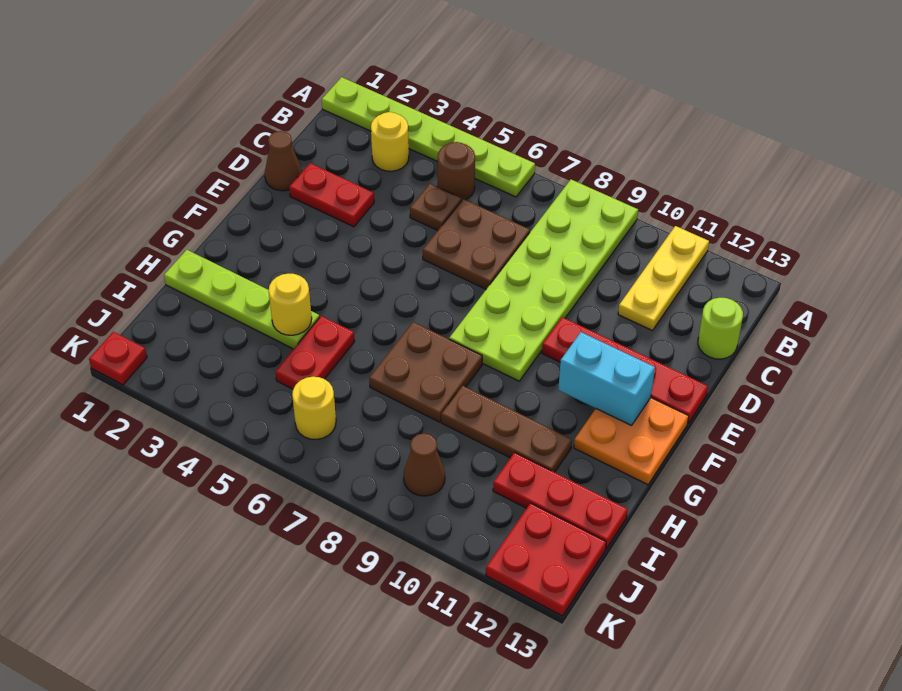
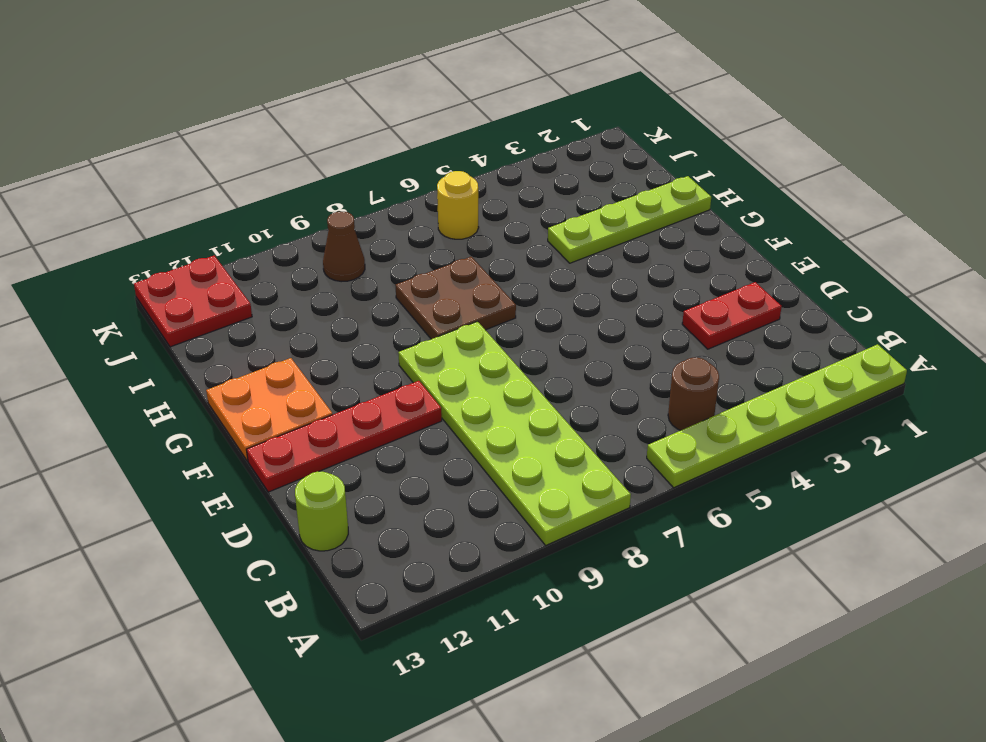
none -> yellow plate A11:C11 level 1
none -> yellow round brick B3 level 1
none -> brown plate C5 level 1

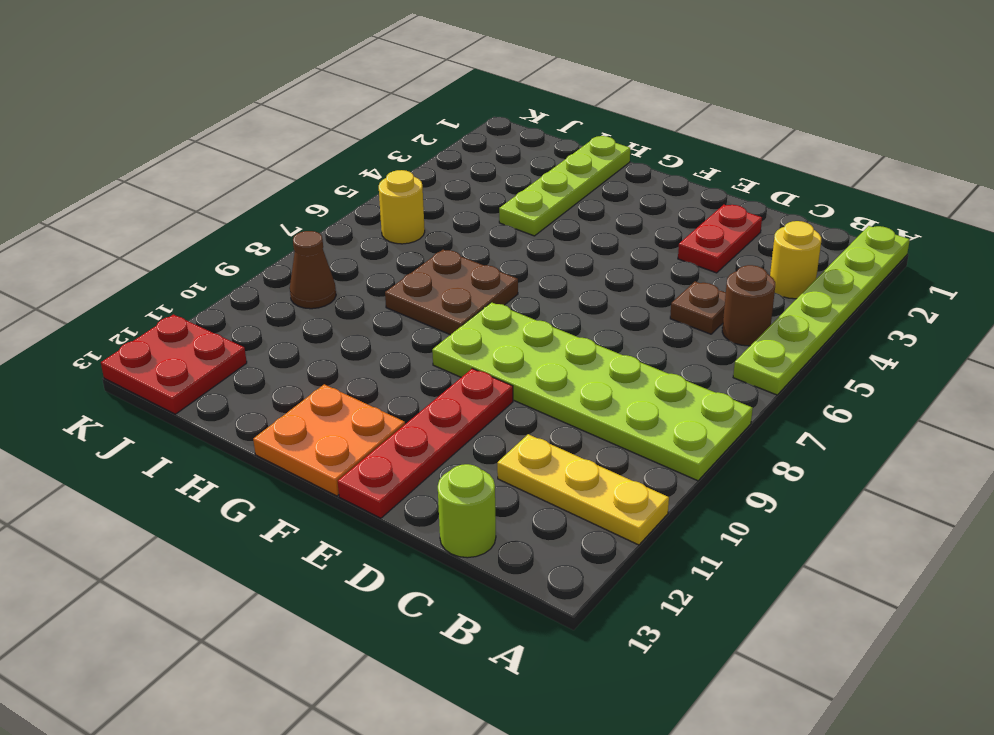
none -> brown plate C6:D7 level 1
none -> brown cone D1 level 1
none -> red plate H5:I5 level 1

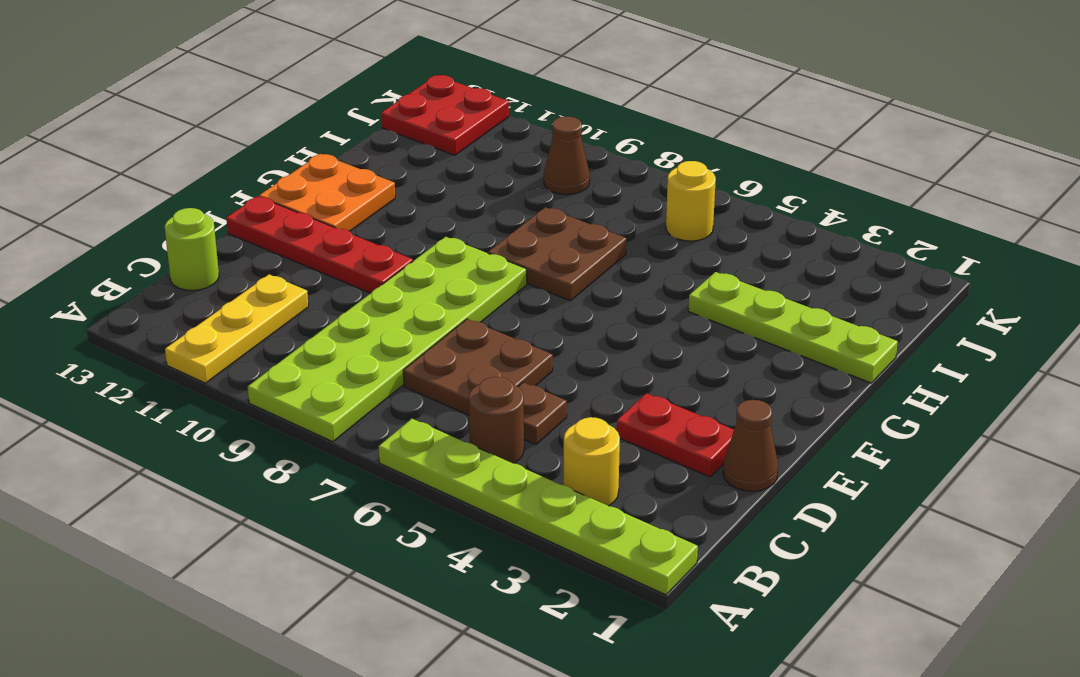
none -> red plate H5:I5 level 1
none -> brown plate H9:H11 level 1
none -> red plate I11:I13 level 1

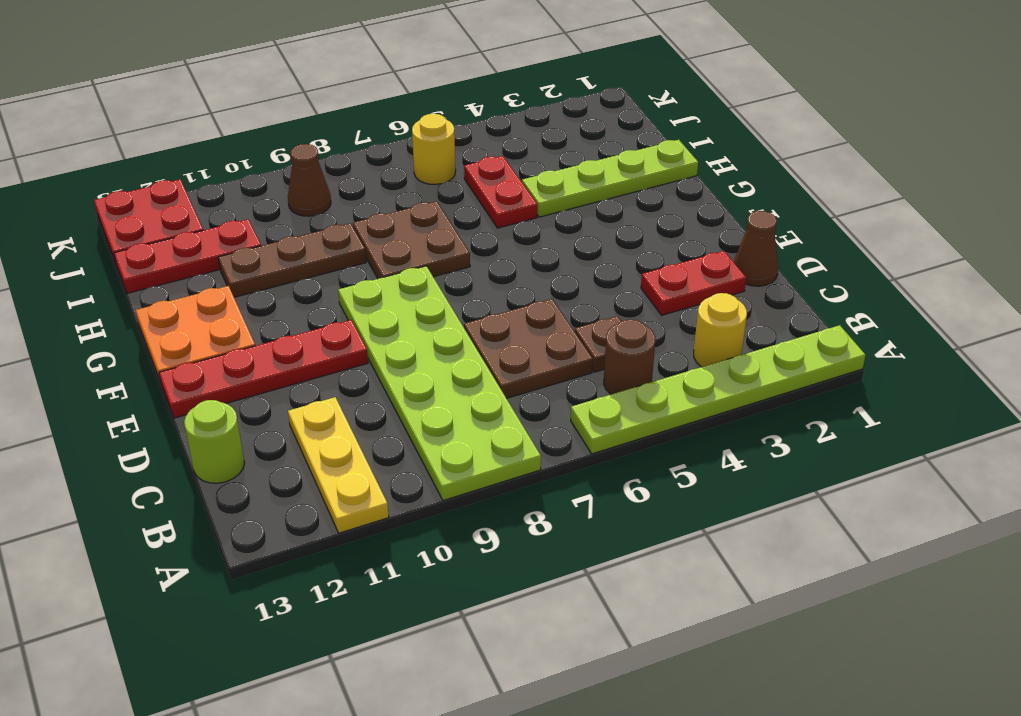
none -> red plate K1 level 1
none -> cyan brick F11:F12 level 2
none -> yellow round brick H4 level 2

